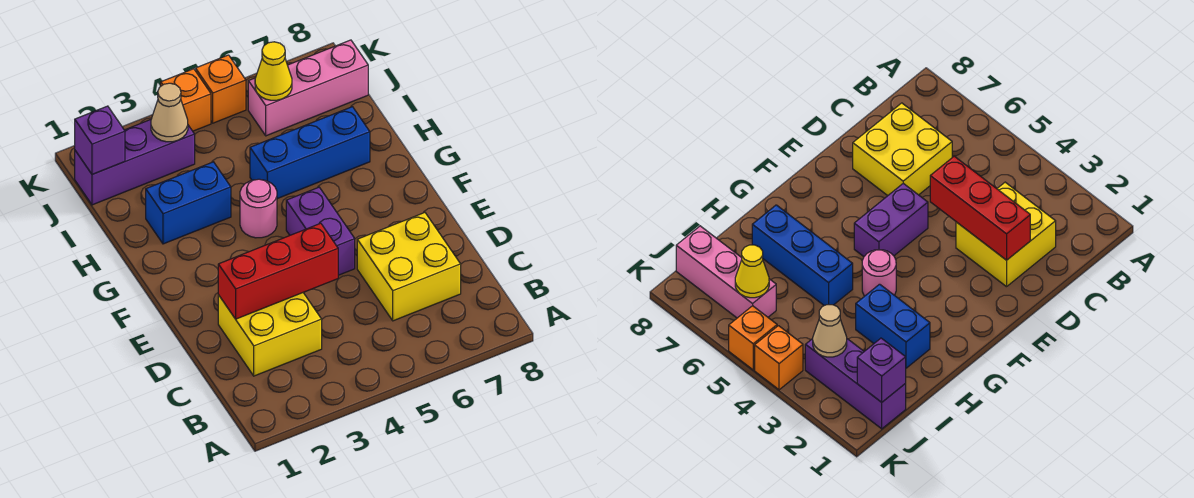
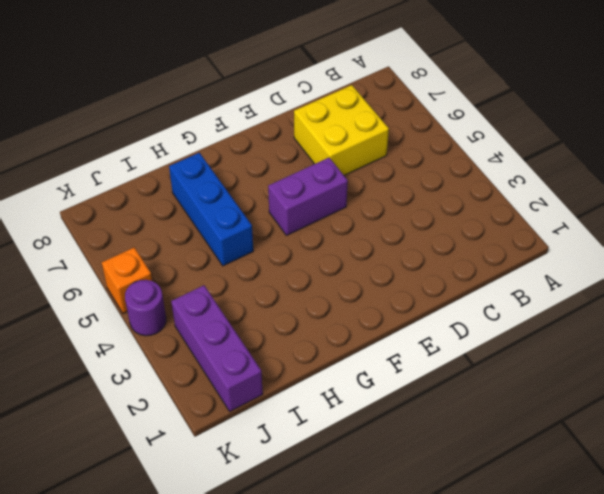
purple round brick K4 level 1 -> orange brick K4 level 1
none -> yellow brick C2:D3 level 1
none -> pink round brick G4 level 1
none -> blue brick H2:H3 level 1

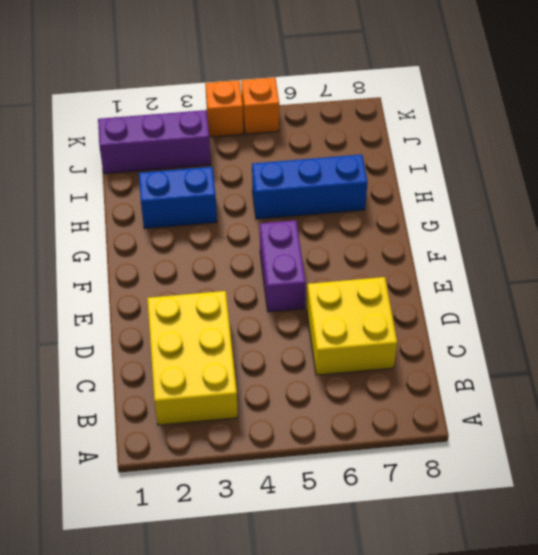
yellow brick B2:D3 level 1 -> yellow brick C2:D3 level 1
none -> pink round brick G4 level 1
none -> pink brick J6:J8 level 1
none -> red brick D2:D4 level 2

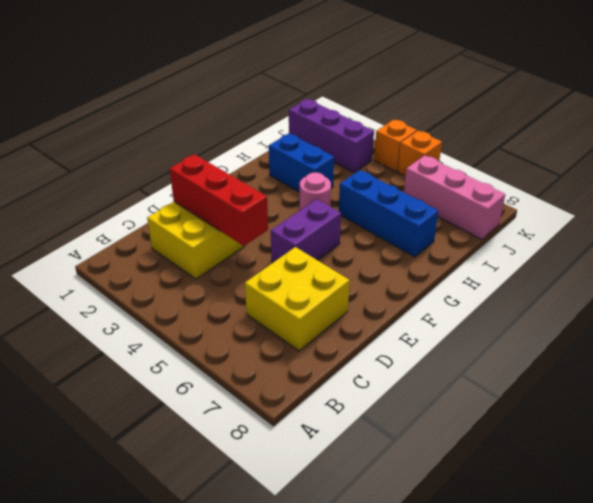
none -> purple brick J1 level 2
none -> tan cone J3 level 2
none -> yellow cone J6 level 2

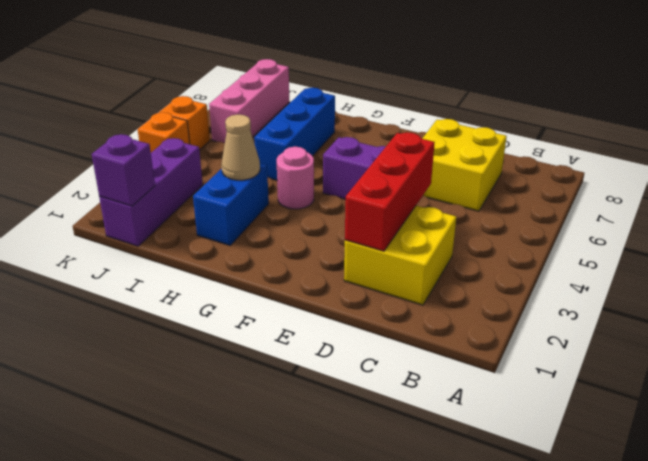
tan cone H3 level 2 -> tan cone J3 level 2
none -> yellow cone J6 level 2

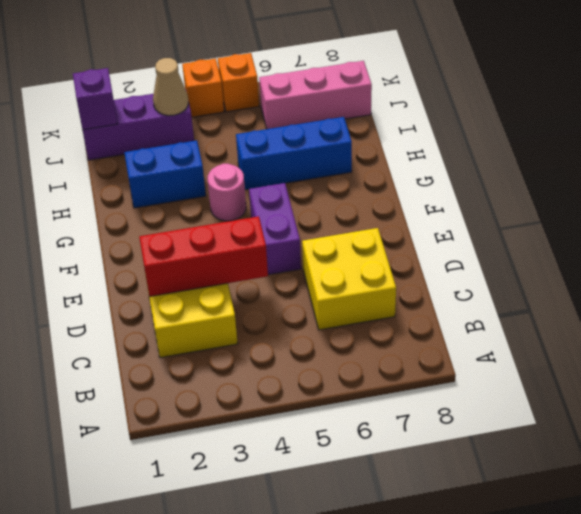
none -> yellow cone J6 level 2

